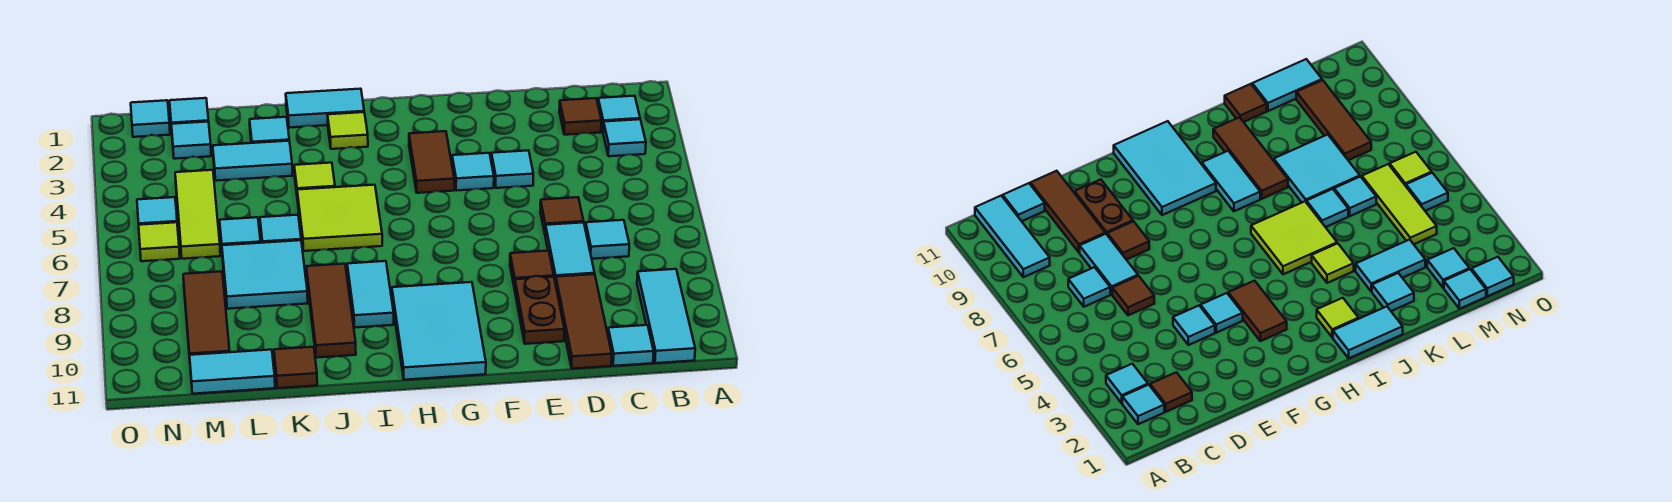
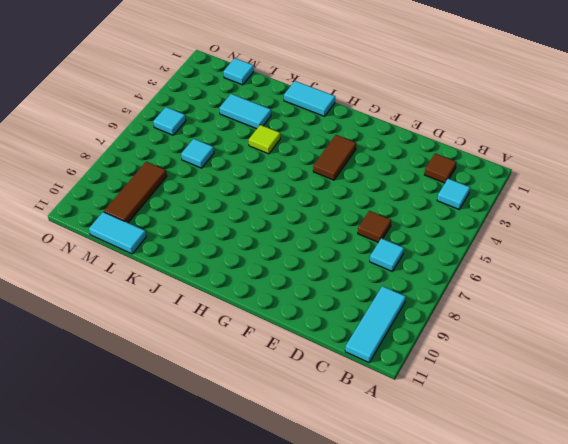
none -> cyan tile B2 level 1
none -> cyan tile C11 level 1
none -> cyan tile D7:D8 level 1
none -> brown tile D9:D11 level 1

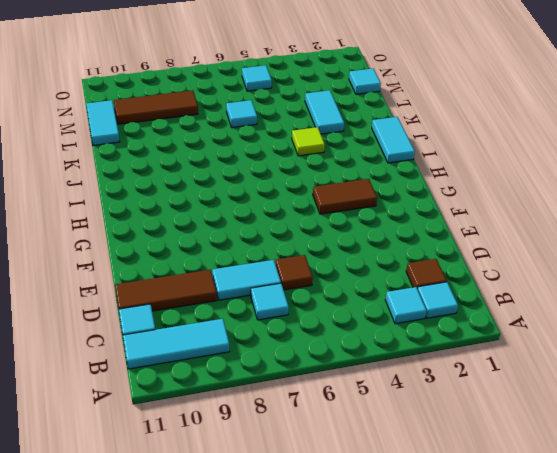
none -> cyan tile E4 level 1
none -> brown tile E8 level 1
none -> brown plate E9:E10 level 1
none -> cyan tile F4 level 1

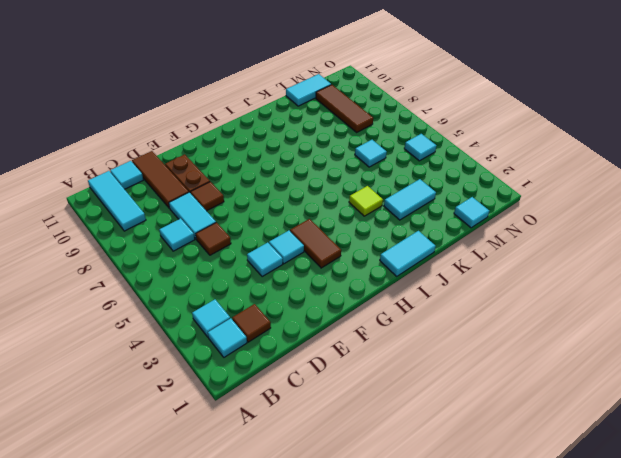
none -> cyan tile G9:H11 level 1
none -> lime tile I2 level 1
none -> lime tile I5:J6 level 1
none -> cyan tile I8:I9 level 1

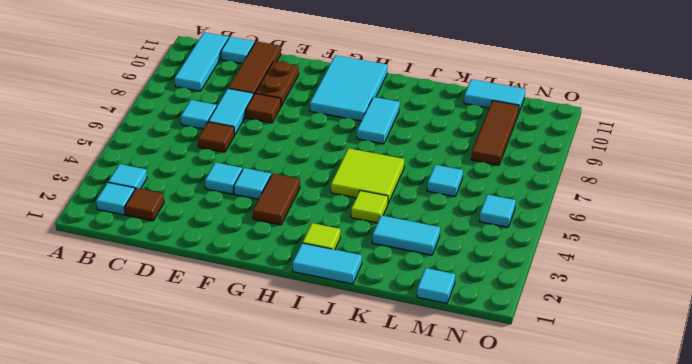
none -> brown tile J8:J10 level 1
none -> cyan tile K2 level 1
none -> cyan tile K6 level 1
none -> cyan tile K7:L8 level 1

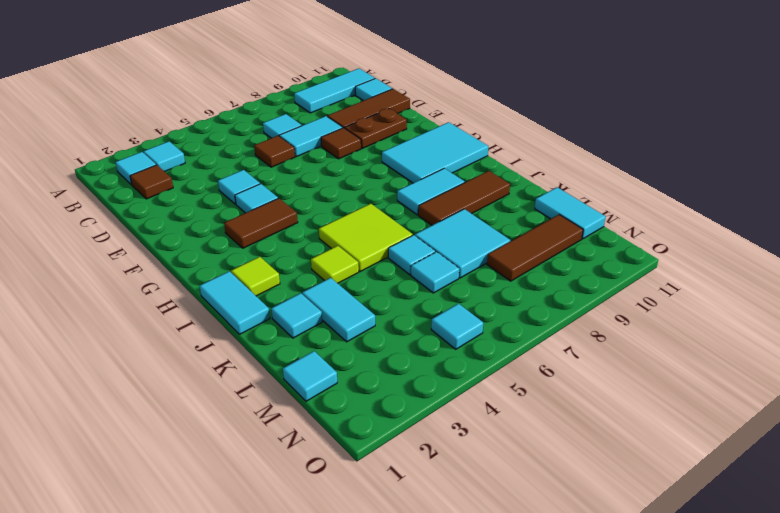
none -> brown tile K11 level 1
none -> cyan tile M2 level 1
none -> lime tile M4:M6 level 1
none -> cyan tile N1 level 1

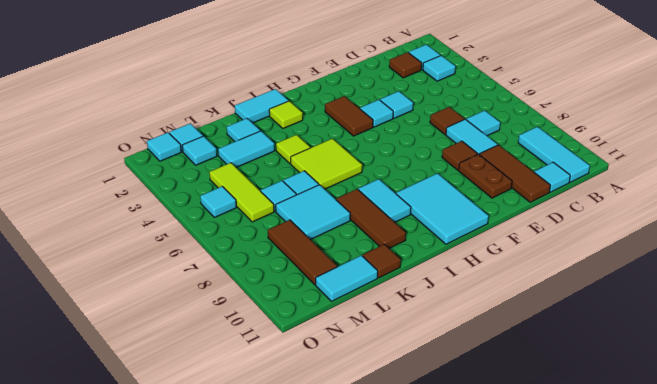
none -> lime tile N6 level 1

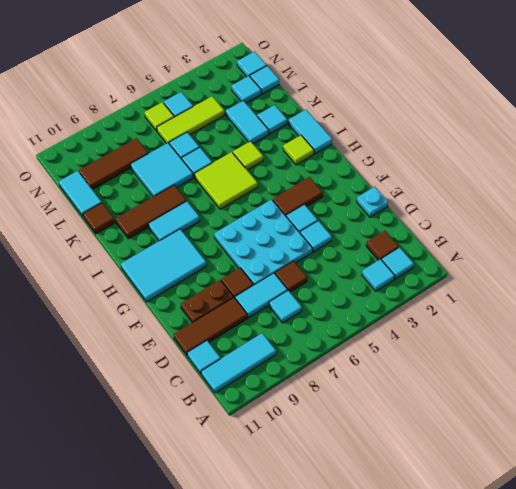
cyan plate E1 level 1 -> none
cyan plate E5:G7 level 1 -> none

